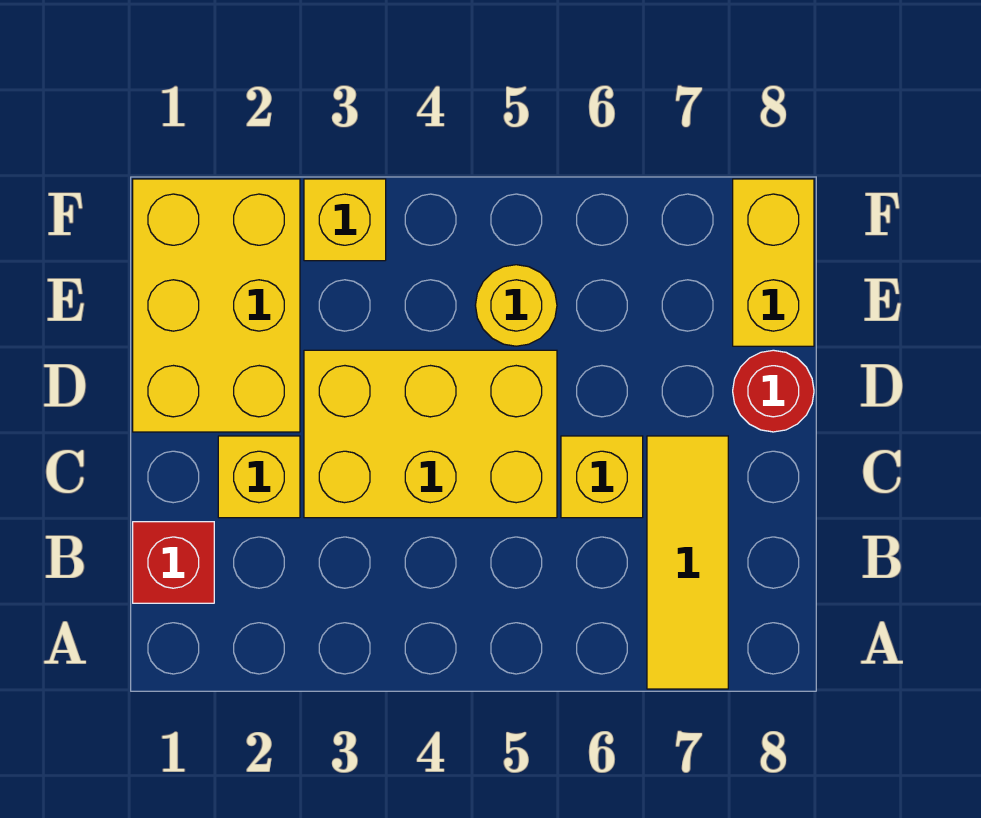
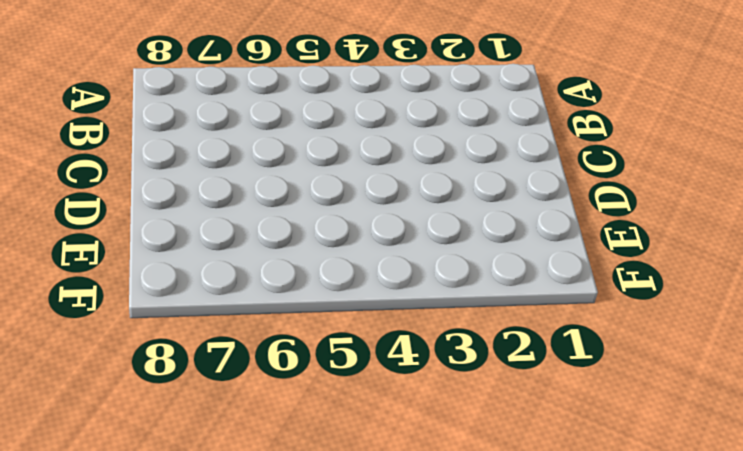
none -> yellow tile A7:C7 level 1
none -> red brick B1 level 1

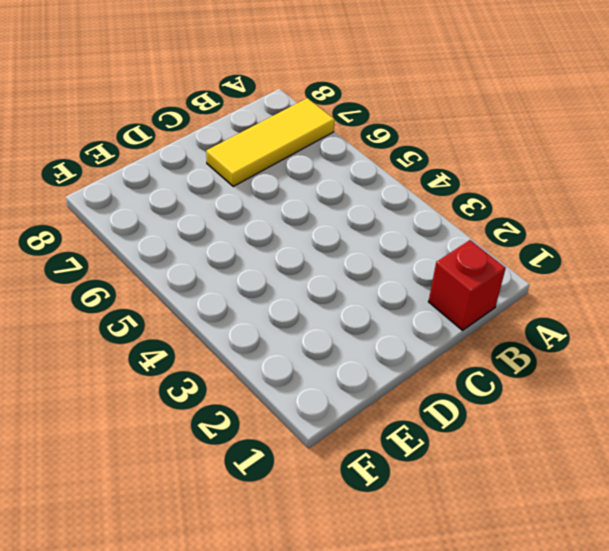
none -> yellow brick C2 level 1
none -> yellow brick C3:D5 level 1

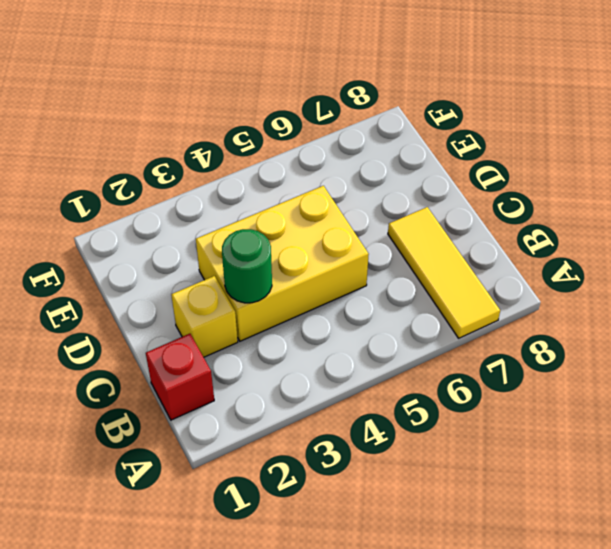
green round brick C3 level 2 -> none
none -> yellow brick C6 level 1
none -> yellow brick D1:F2 level 1

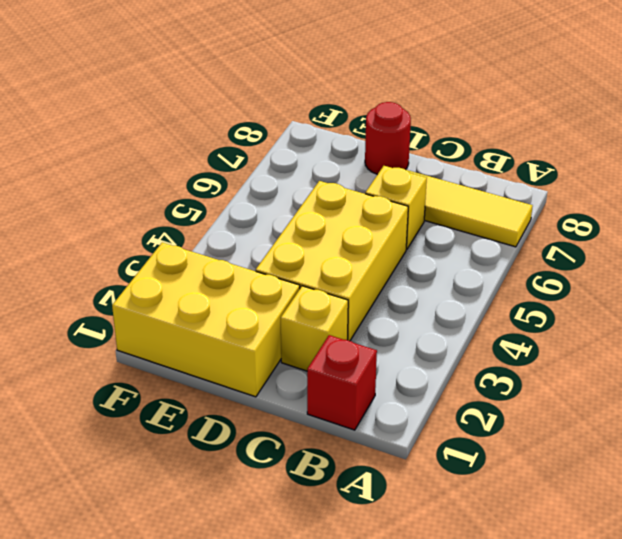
none -> yellow round brick E5 level 1
none -> yellow brick E8:F8 level 1

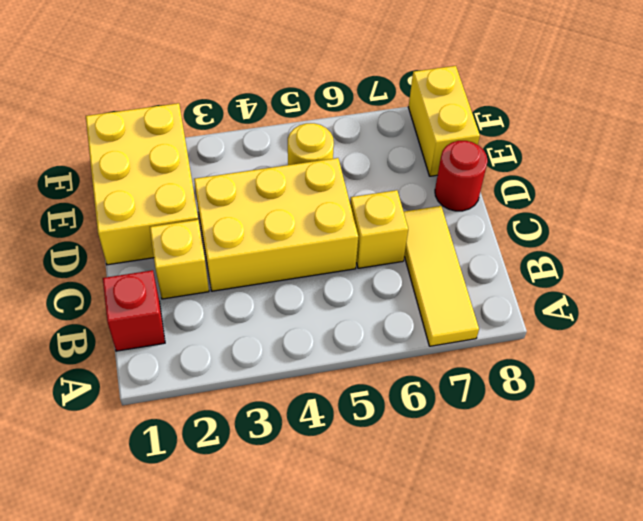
none -> yellow brick F3 level 1

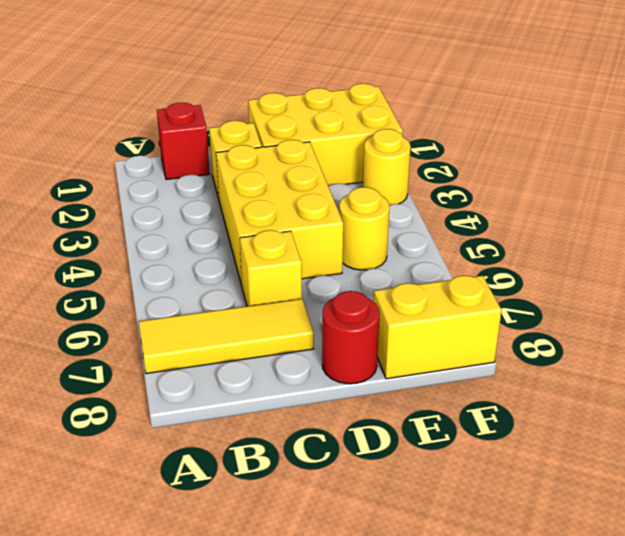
yellow round brick F3 level 1 -> yellow brick F3 level 1

